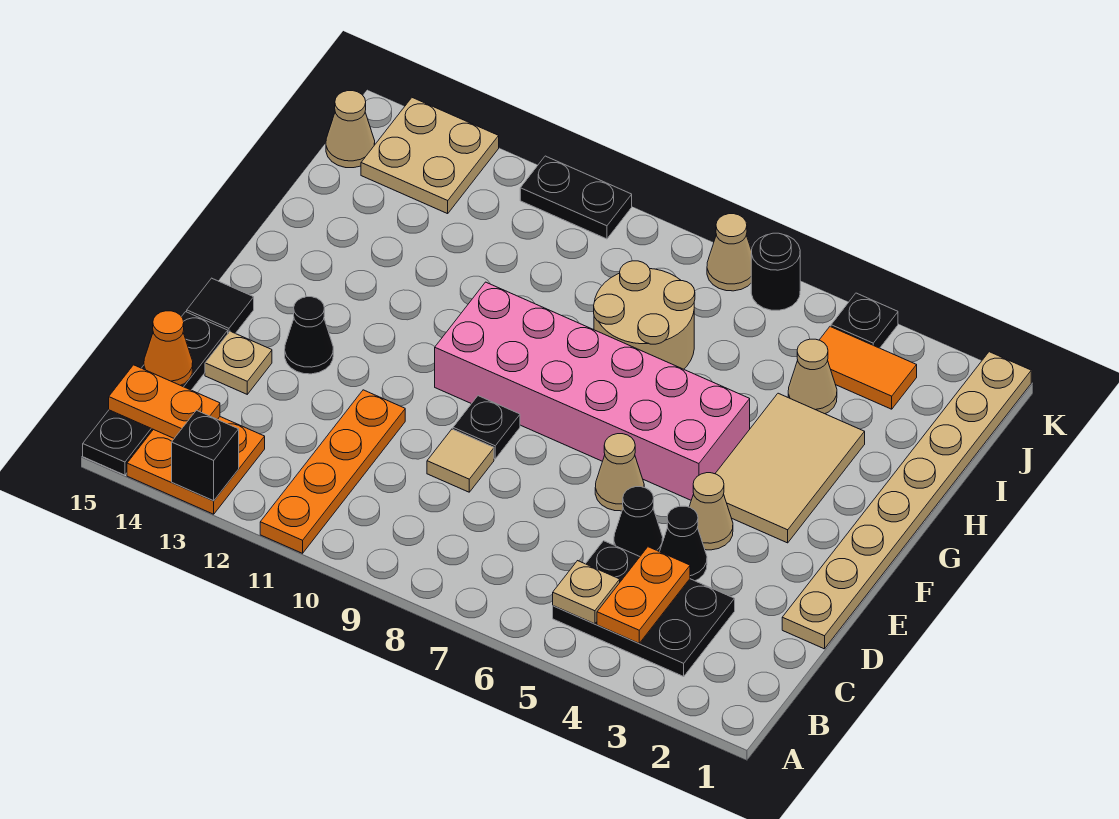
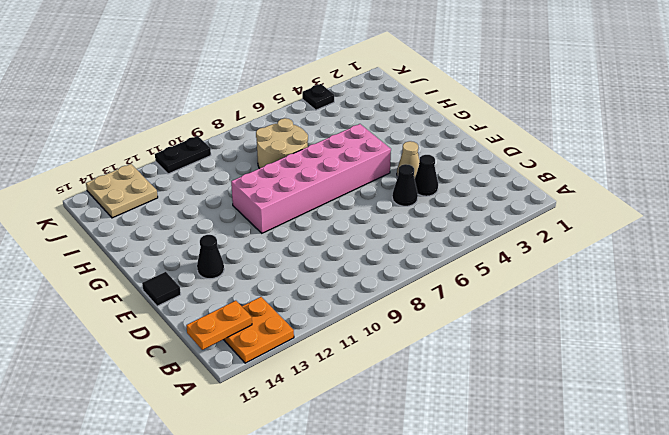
none -> orange plate A11:D11 level 1
none -> black plate A15:D15 level 1
none -> black plate B3:C5 level 1
none -> tan plate D1:K1 level 1

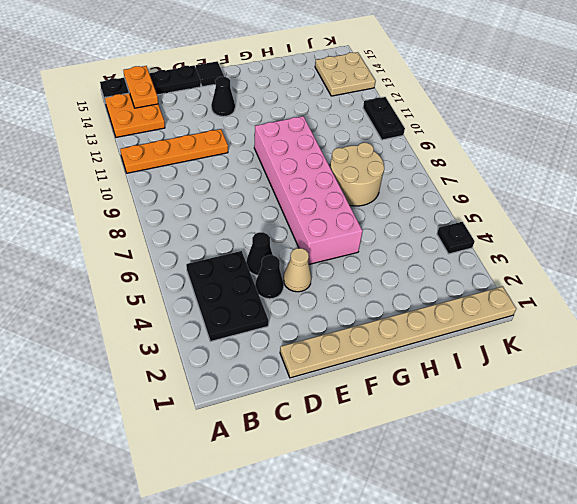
none -> tan tile D9 level 1
none -> tan plate D14 level 1
none -> tan cone E6 level 1
none -> black plate E9 level 1

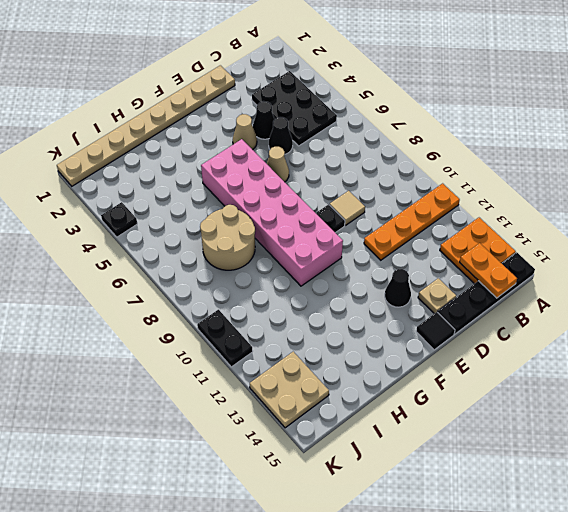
none -> tan tile F3:H4 level 1
none -> tan cone I4 level 1
none -> orange tile J3:J4 level 1
none -> tan cone J15 level 1

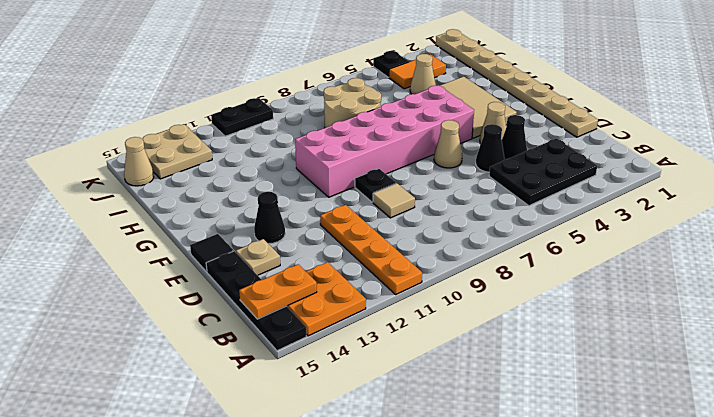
none -> black round brick K6 level 1
none -> tan cone K7 level 1
none -> black brick A13 level 2
none -> orange plate B4:C4 level 2

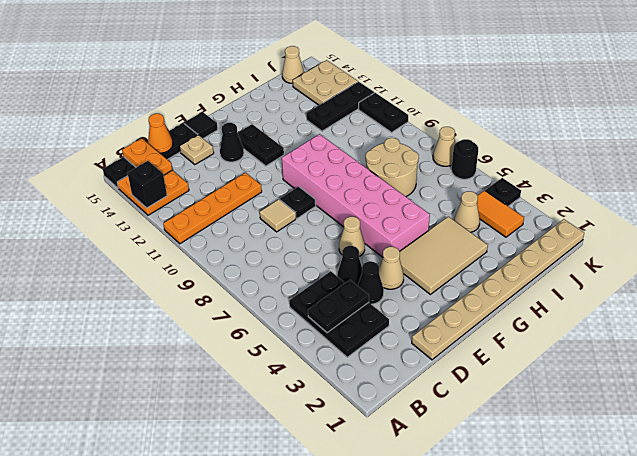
black plate B4:C4 level 2 -> orange plate B4:C4 level 2
black plate F12:F13 level 1 -> none
black plate I12:K12 level 1 -> none
none -> tan plate B5 level 2

